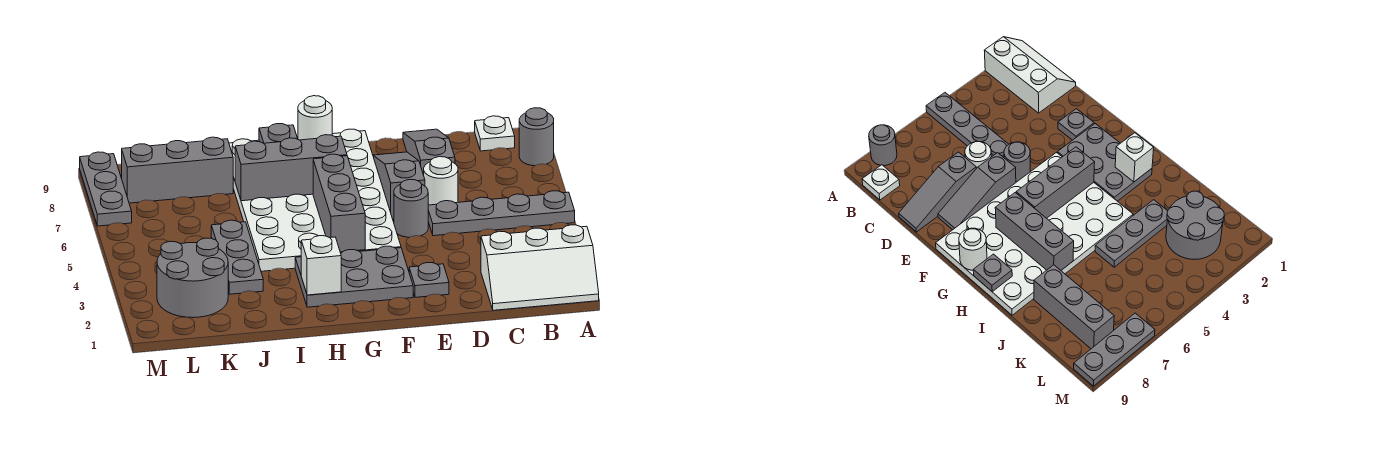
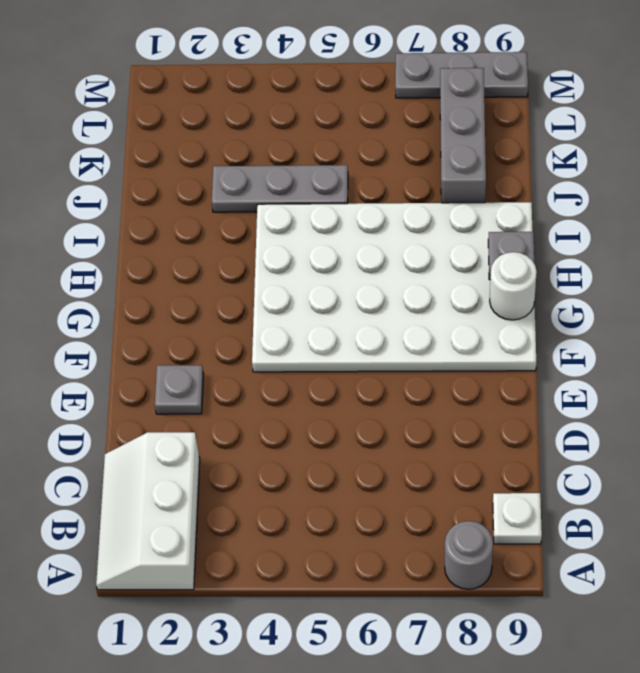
none -> grey plate A5:D5 level 1
none -> white round brick D6 level 1
none -> grey slope D7:D9 level 1 top 7

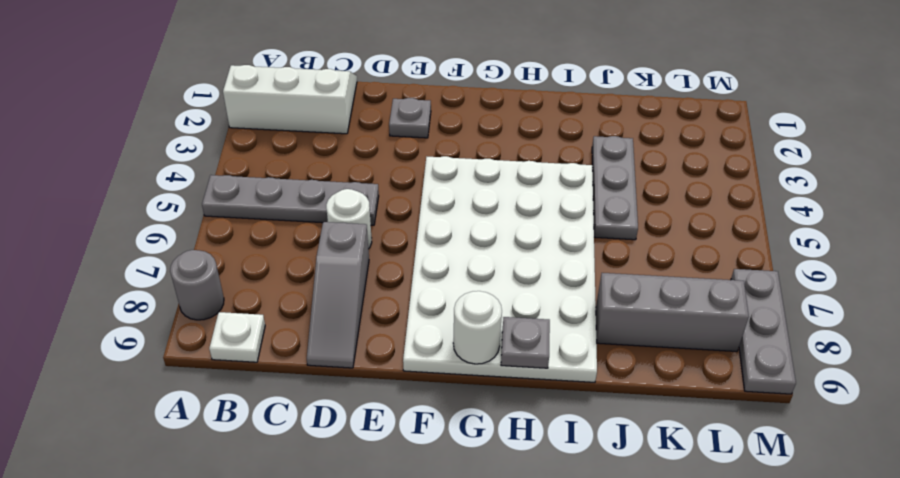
none -> grey round brick E5 level 1
none -> grey slope E6:E8 level 1 top 6
none -> grey plate F2:H3 level 1

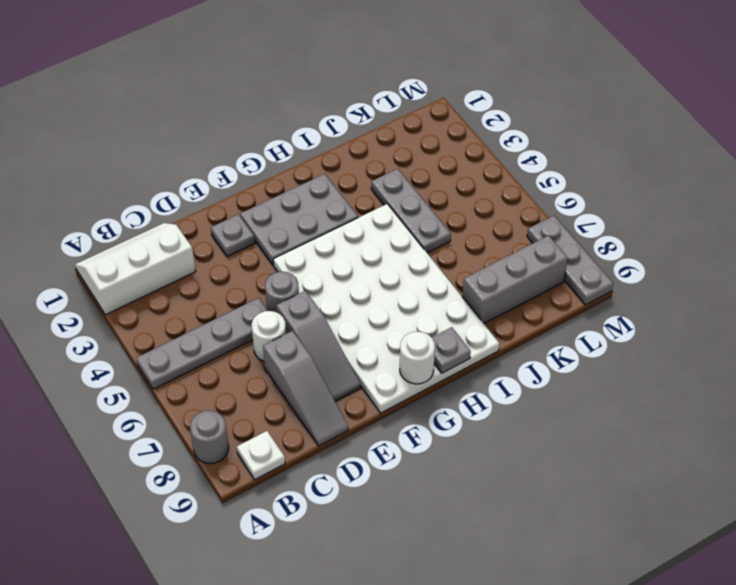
none -> grey round brick K2:L3 level 1
none -> grey brick G4:G6 level 2
none -> grey brick G7:I7 level 2

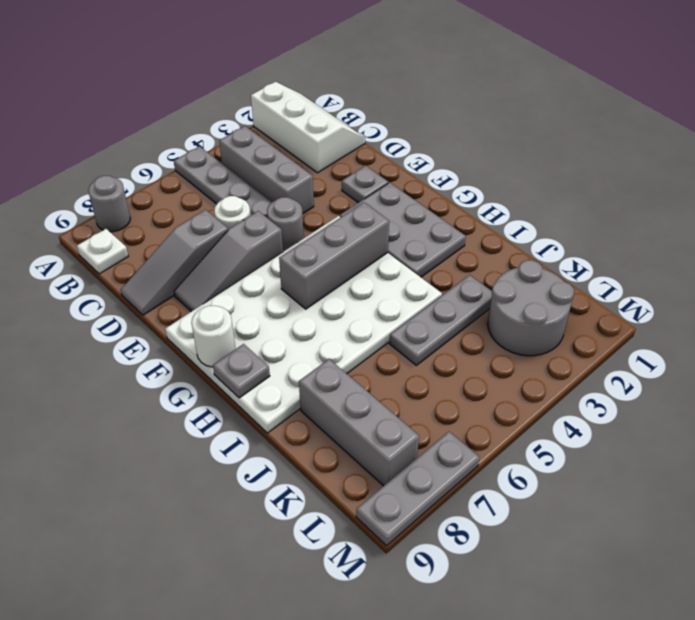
grey brick B4:D4 level 1 -> grey brick G7:I7 level 2
none -> white brick H2 level 2

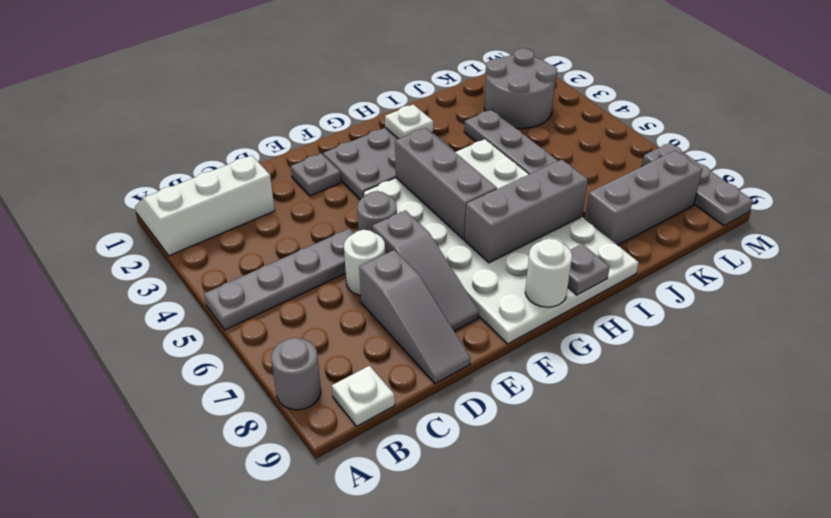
white plate H2 level 2 -> white brick H2 level 2

